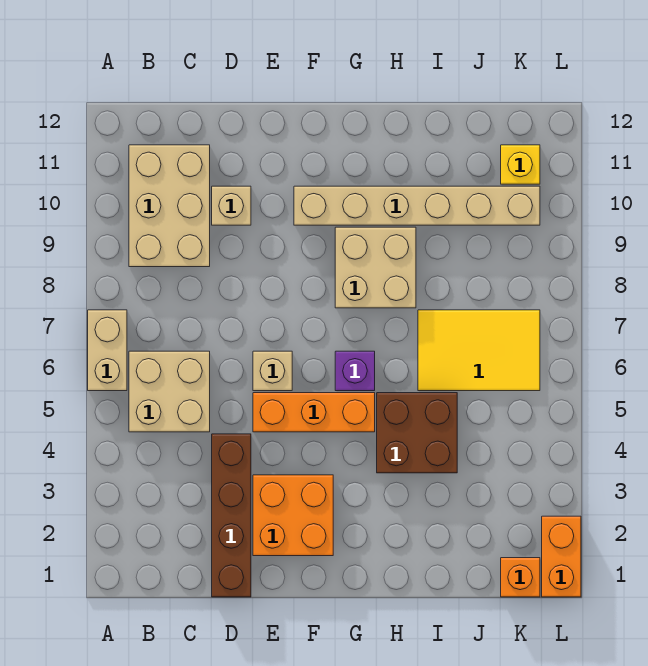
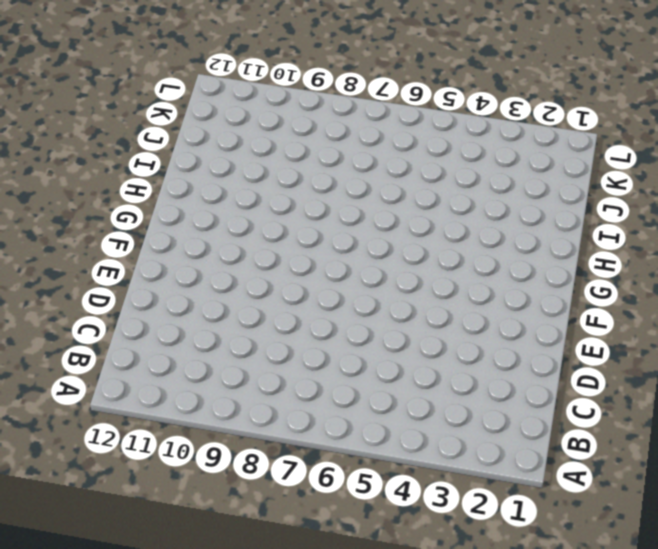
none -> tan brick A6:A7 level 1
none -> tan brick B5:C6 level 1
none -> tan brick B9:C11 level 1

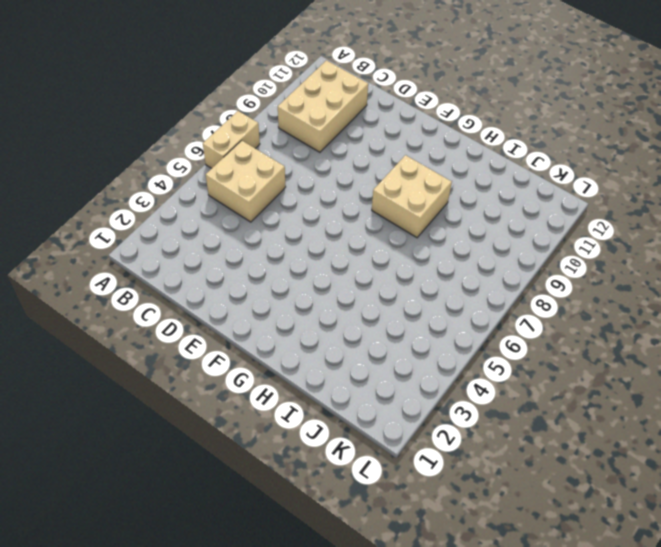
none -> brown brick D1:D4 level 1
none -> tan brick D10 level 1
none -> orange brick E2:F3 level 1

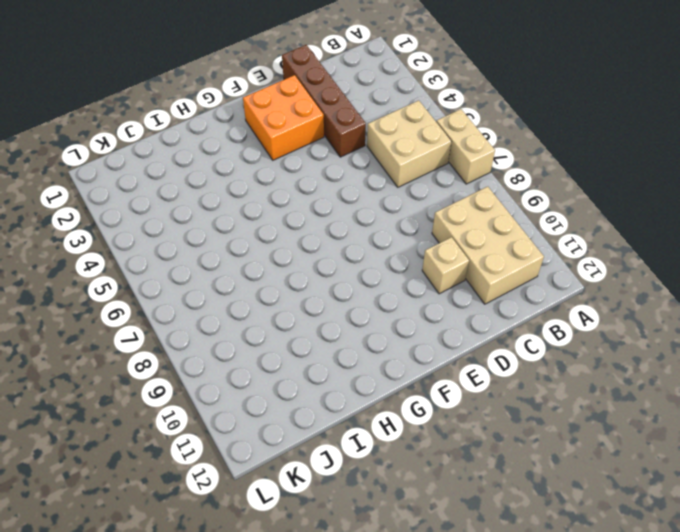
none -> orange brick E5:G5 level 1
none -> tan brick E6 level 1
none -> tan brick F10:K10 level 1

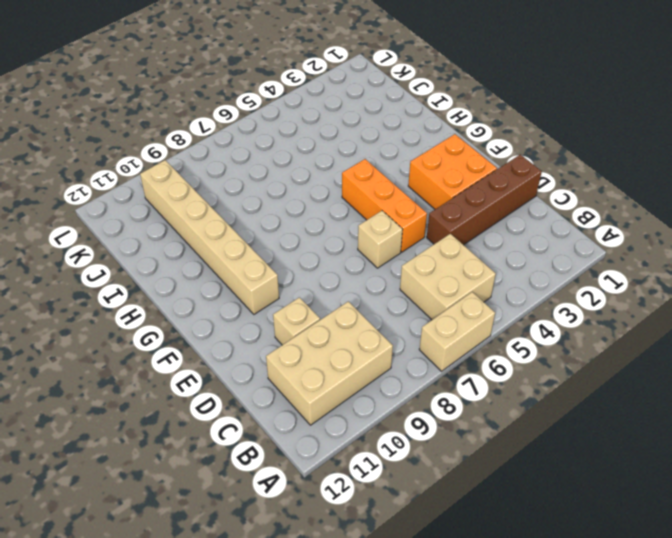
none -> purple brick G6 level 1
none -> tan brick G8:H9 level 1
none -> brown brick H4:I5 level 1

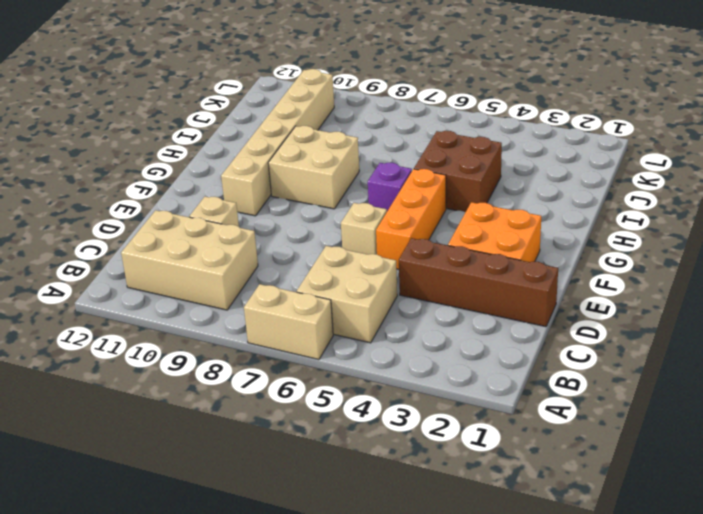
none -> yellow tile I6:K7 level 1
none -> orange brick K1 level 1
none -> yellow brick K11 level 1

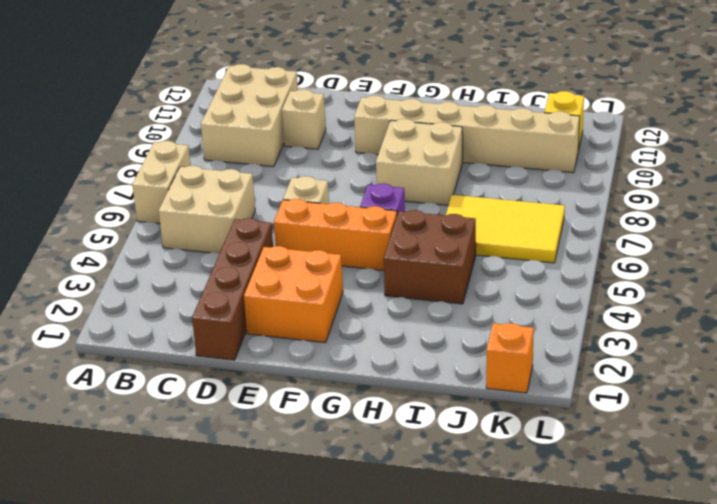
none -> orange brick L1:L2 level 1

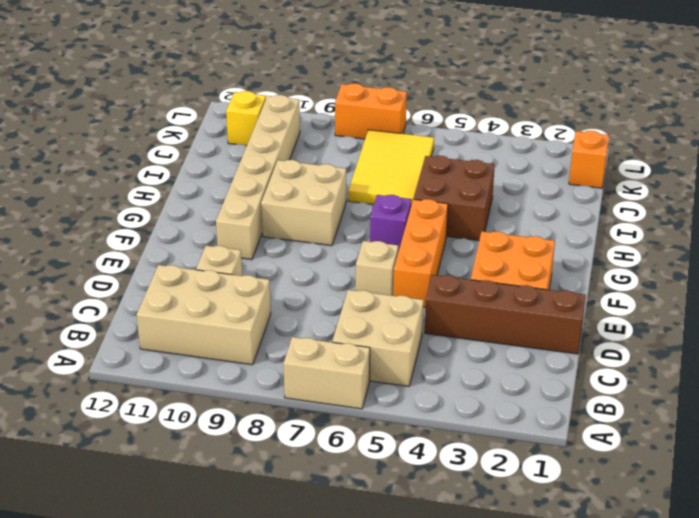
orange brick L7:L8 level 1 -> orange brick L1:L2 level 1

